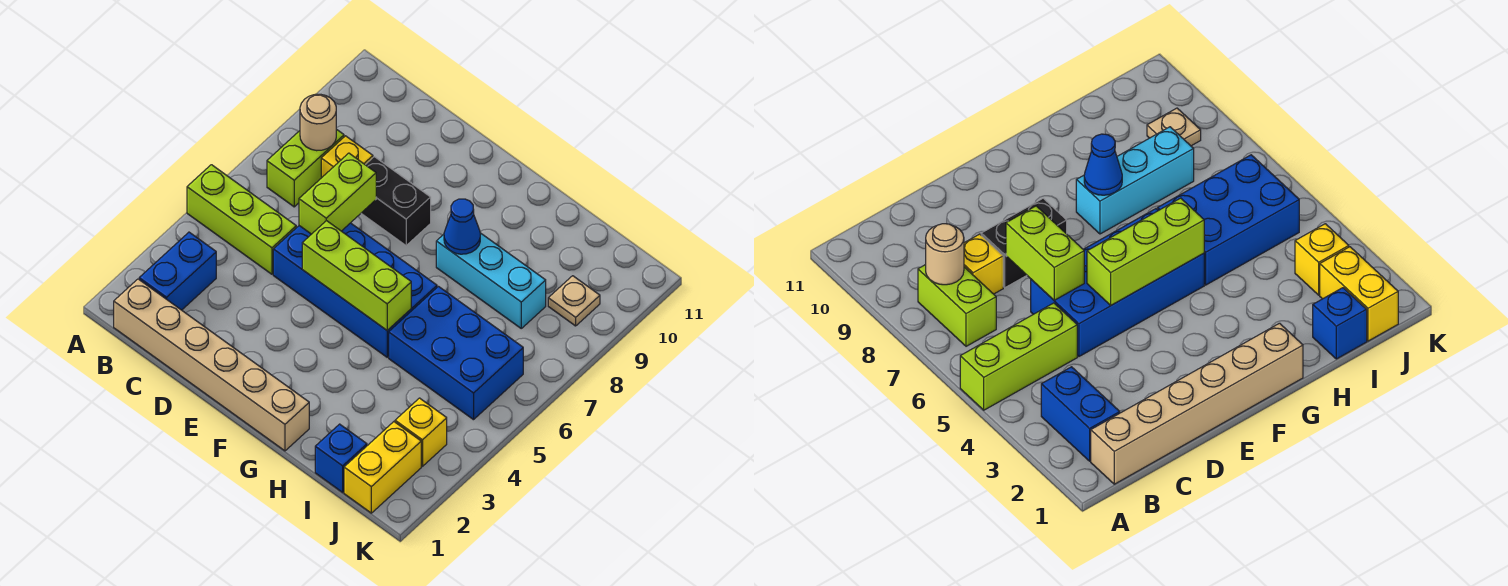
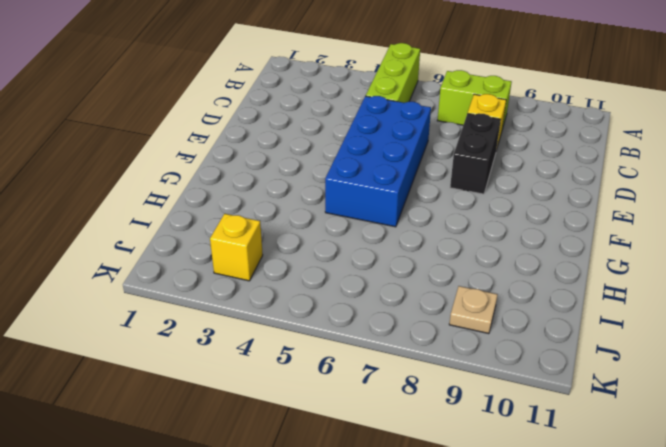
none -> tan brick B1:G1 level 1
none -> blue brick B2:B3 level 1
none -> cyan brick G8:I8 level 1

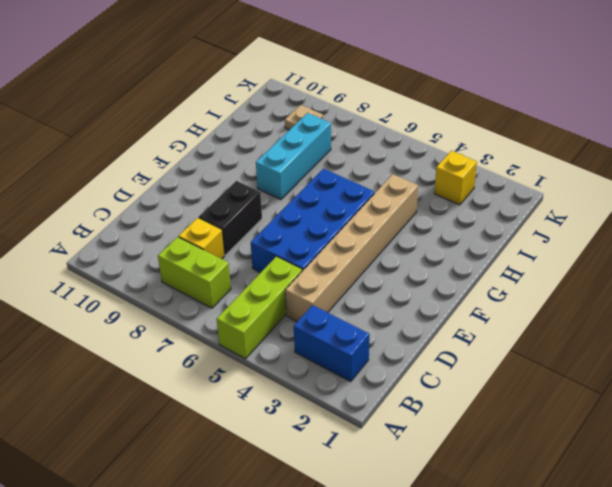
tan brick C4:H4 level 1 -> tan brick B1:G1 level 1
none -> blue brick H5:J6 level 1
none -> blue brick I1 level 1
none -> yellow brick J1:J2 level 1

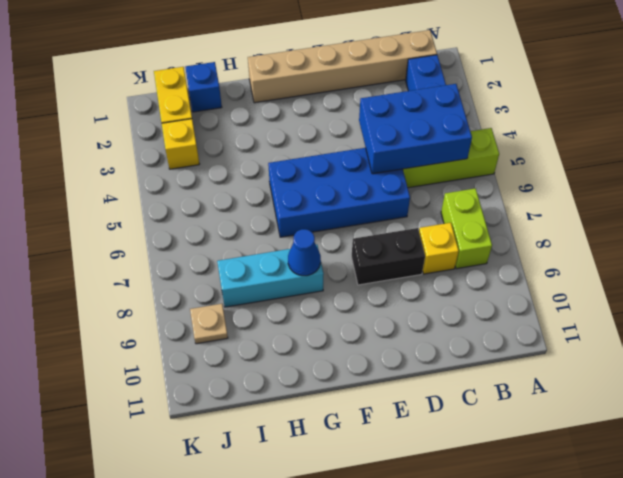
blue brick B4:D5 level 2 -> blue brick H5:J6 level 1
none -> tan round brick B8 level 2
none -> lime brick D6:D7 level 2
none -> lime brick E5:G5 level 2

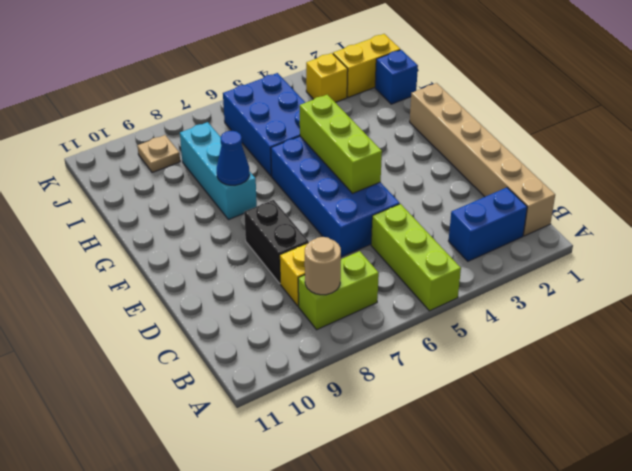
none -> lime brick D6:D7 level 2

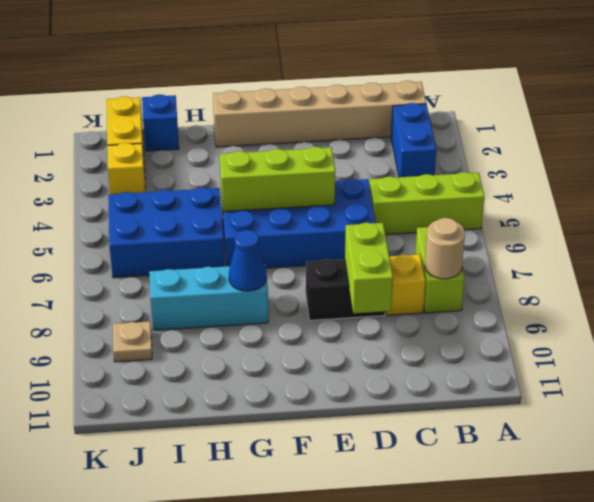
lime brick D8:D9 level 2 -> lime brick D6:D7 level 2

